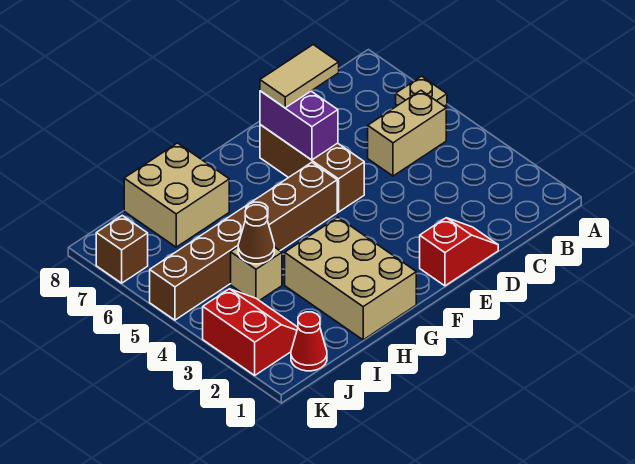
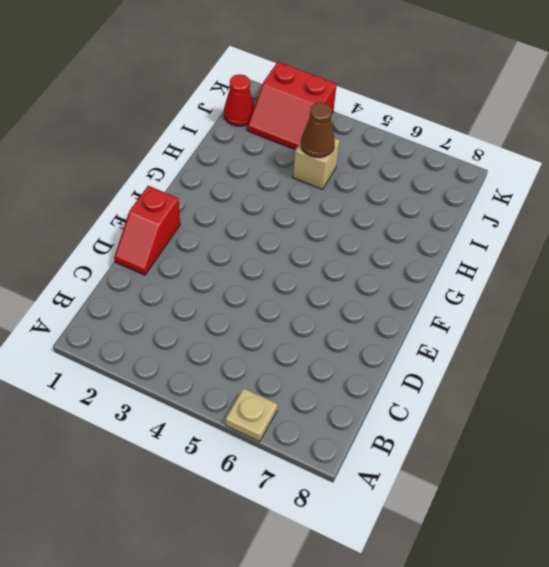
none -> tan brick B5:C5 level 1
none -> brown brick E5:E7 level 1
none -> brown brick F5:K5 level 1

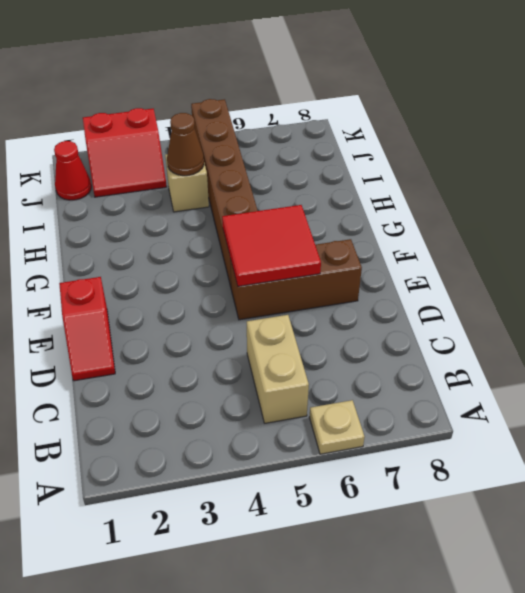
red tile E5:F6 level 2 -> purple brick E6:E7 level 2
none -> tan brick G1:H3 level 1
none -> tan brick H7:I8 level 1
none -> brown brick K7 level 1

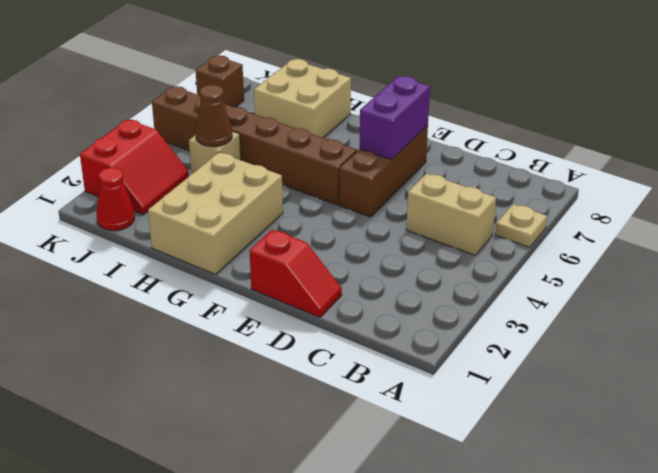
none -> tan tile D7:E7 level 3

